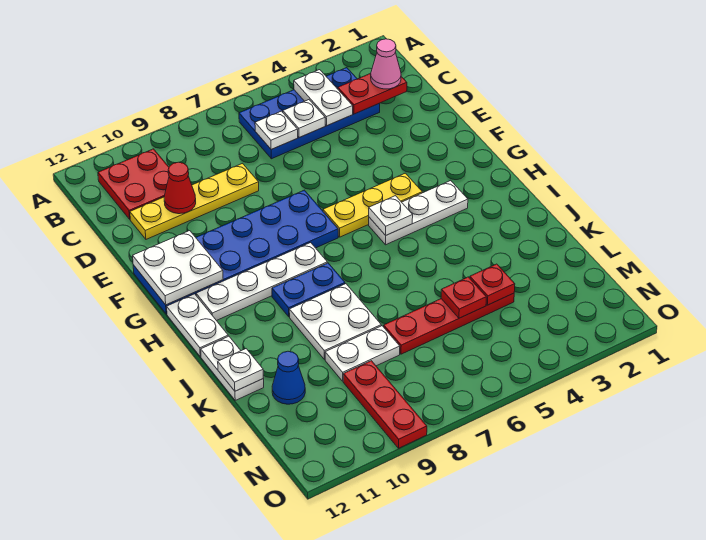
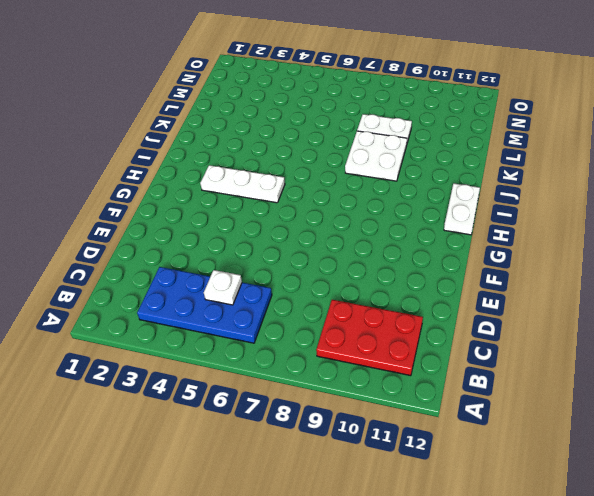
red plate B9:C11 level 1 -> red plate B10:C11 level 1
none -> yellow plate D8:D11 level 1
none -> blue plate F7:G12 level 1
none -> yellow plate G4:G6 level 1

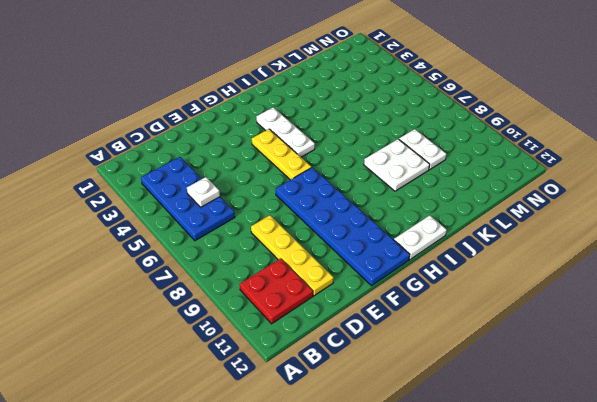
none -> white plate H8:H11 level 1
none -> blue plate I8:I9 level 1
none -> white plate J12:K12 level 1

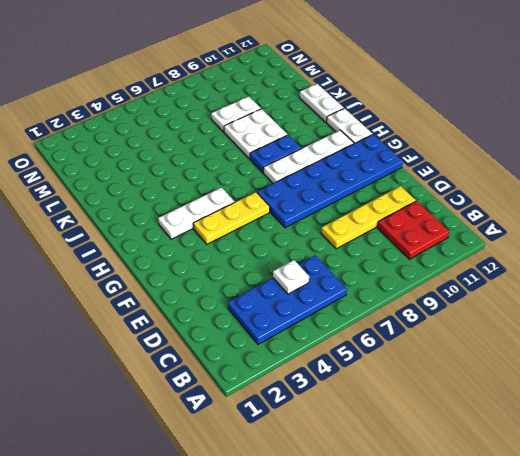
none -> red plate L4:L7 level 1
none -> blue cone L11 level 1
none -> red plate M9:O9 level 1

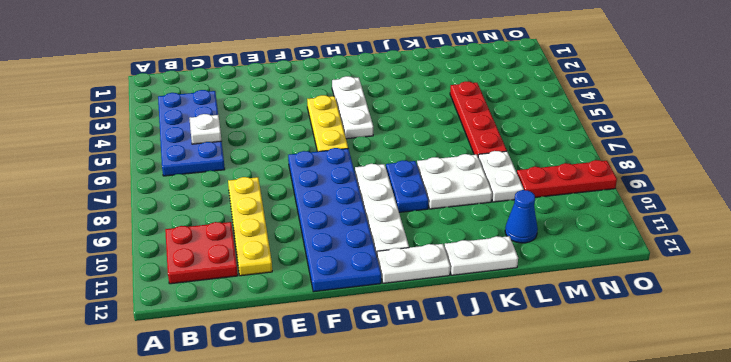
none -> white plate B4:C4 level 2
none -> red plate C2:C3 level 2
none -> white plate C6 level 2

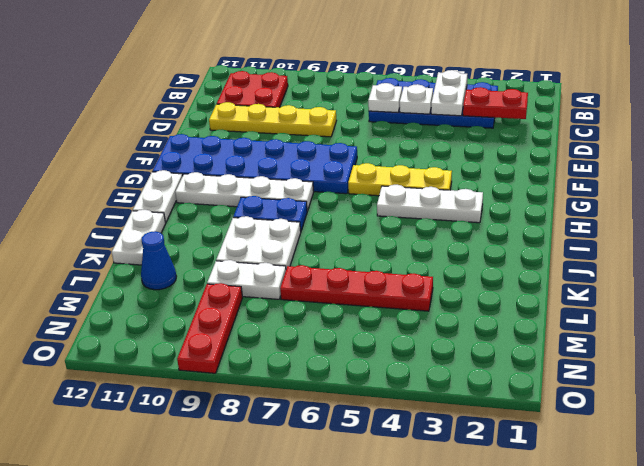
none -> red cone D10 level 2
none -> white plate F11:G12 level 2
none -> white plate H5 level 2

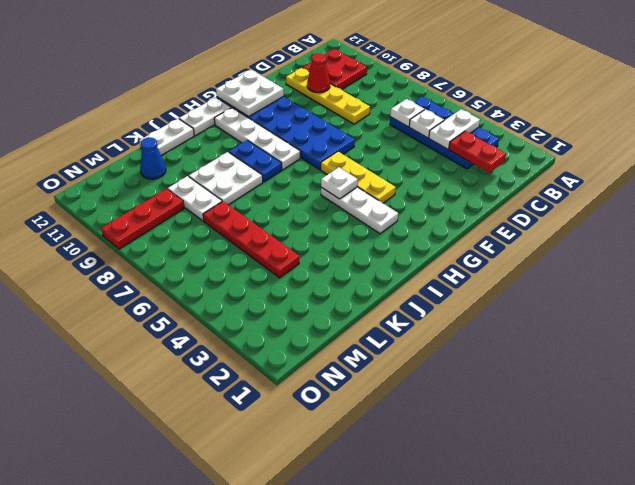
none -> white plate K12 level 2
none -> red plate L4 level 2
none -> red plate L5 level 2

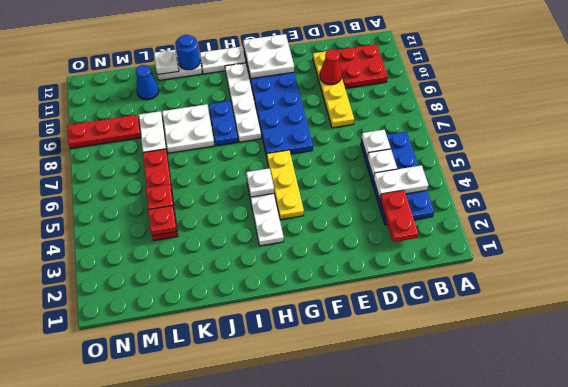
blue round brick J12 level 2 -> none
none -> pink cone C2 level 3

